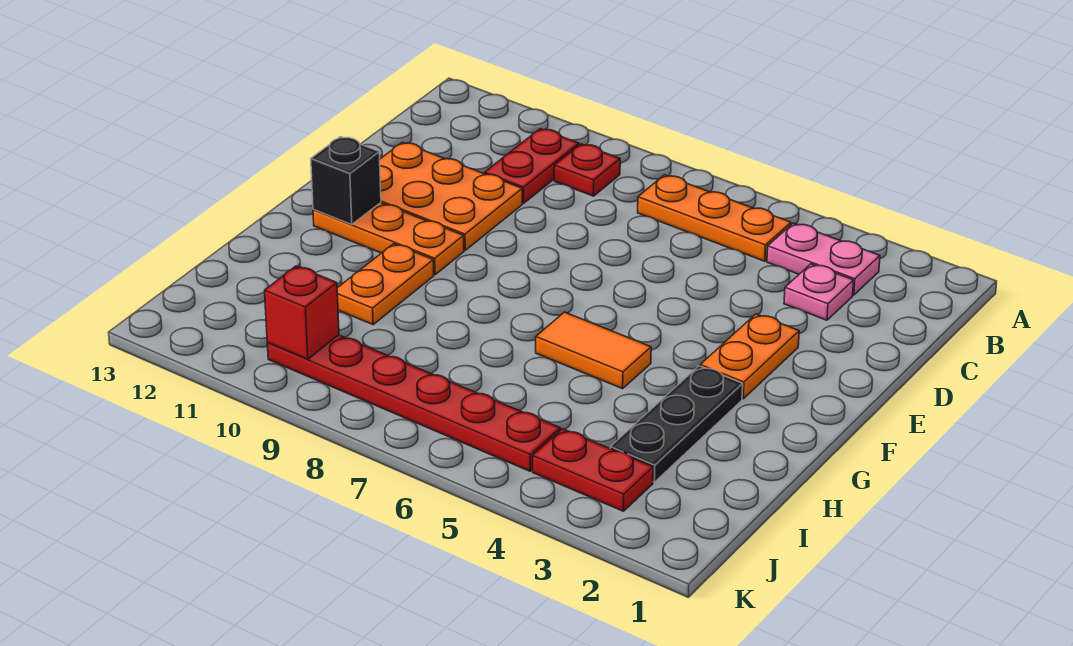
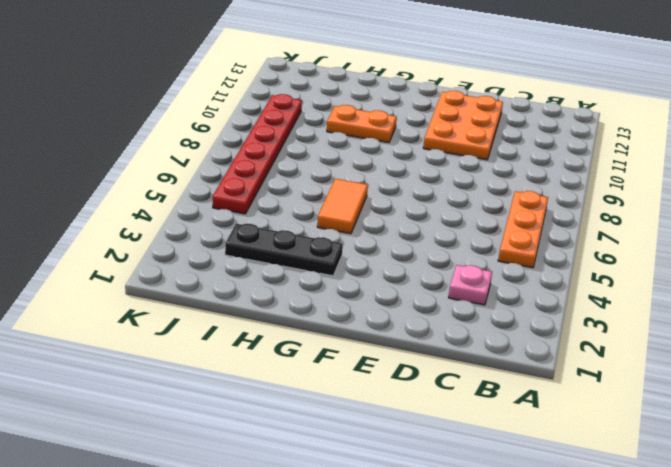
none -> pink plate B3:B4 level 1
none -> red plate B9 level 1
none -> red plate B10:C10 level 1

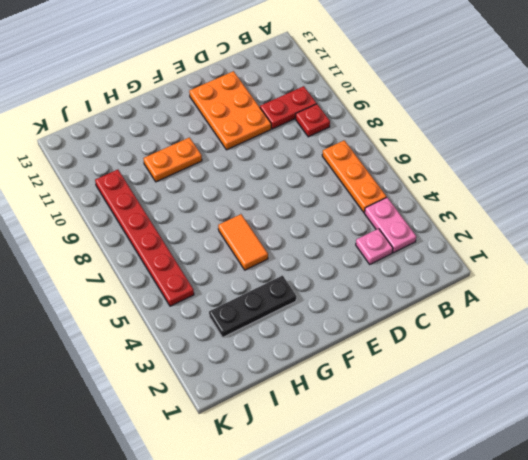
none -> orange plate E3:F3 level 1
none -> orange plate F10:F12 level 1
none -> red plate J3:J4 level 1

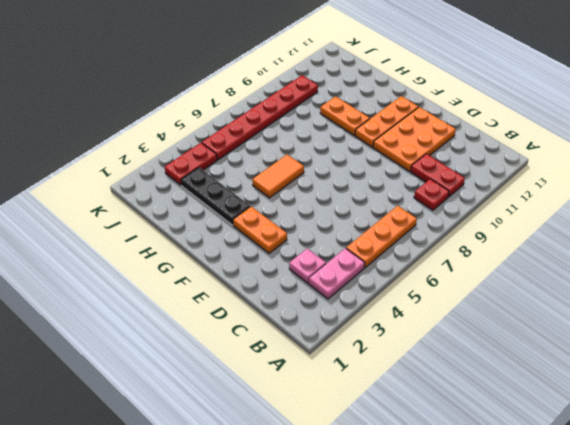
none -> black brick F12 level 2
none -> red brick J10 level 2

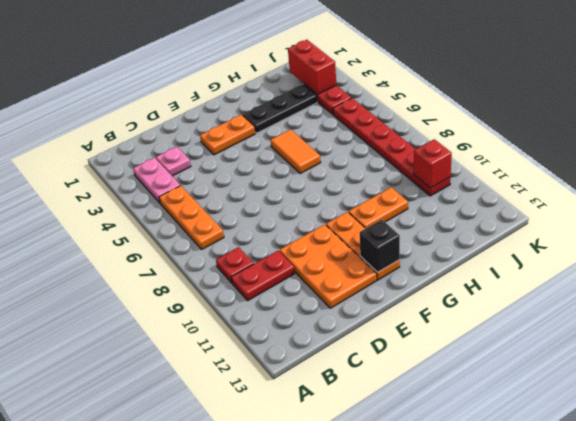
red brick J2:J3 level 2 -> none

